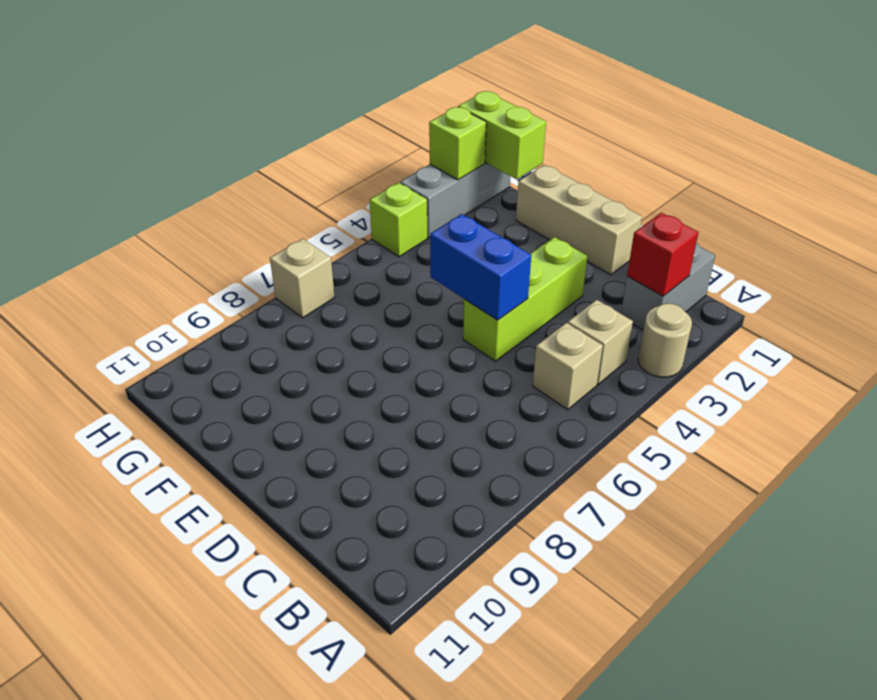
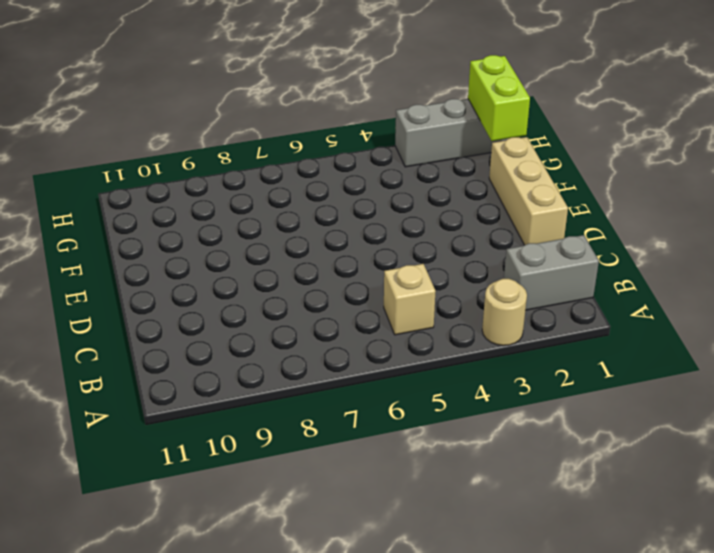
none -> tan brick B4 level 1
none -> lime brick D3:D5 level 1
none -> lime brick H4 level 1

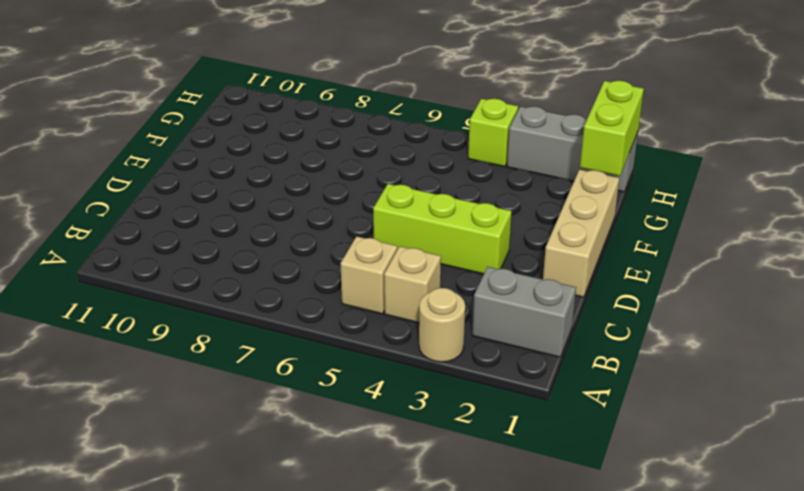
none -> tan brick H7 level 1
none -> red brick B2 level 2
none -> blue brick D5:E5 level 2

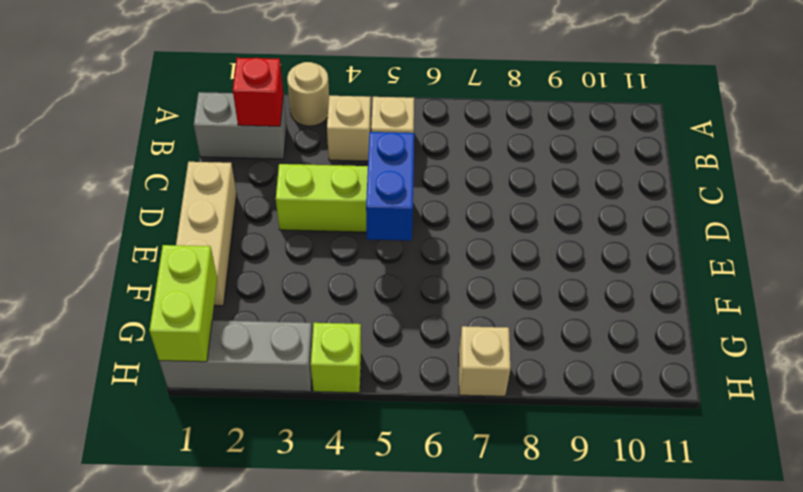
none -> lime brick H2 level 2

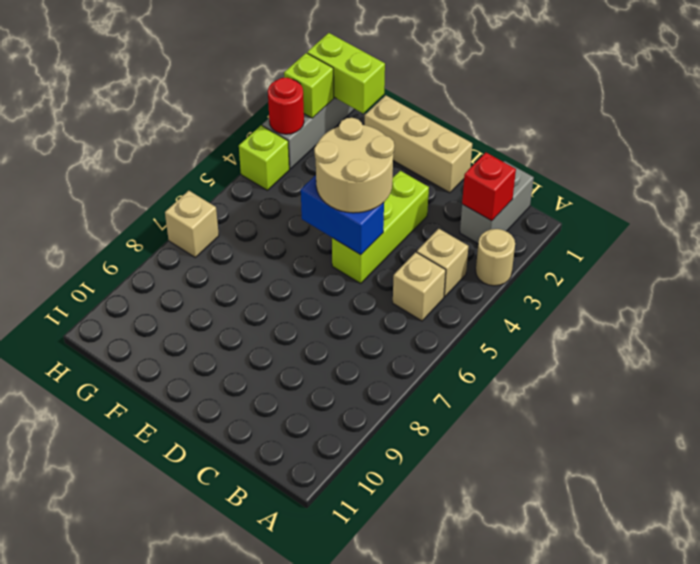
tan round brick D4:E5 level 3 -> none
red round brick H3 level 2 -> none

